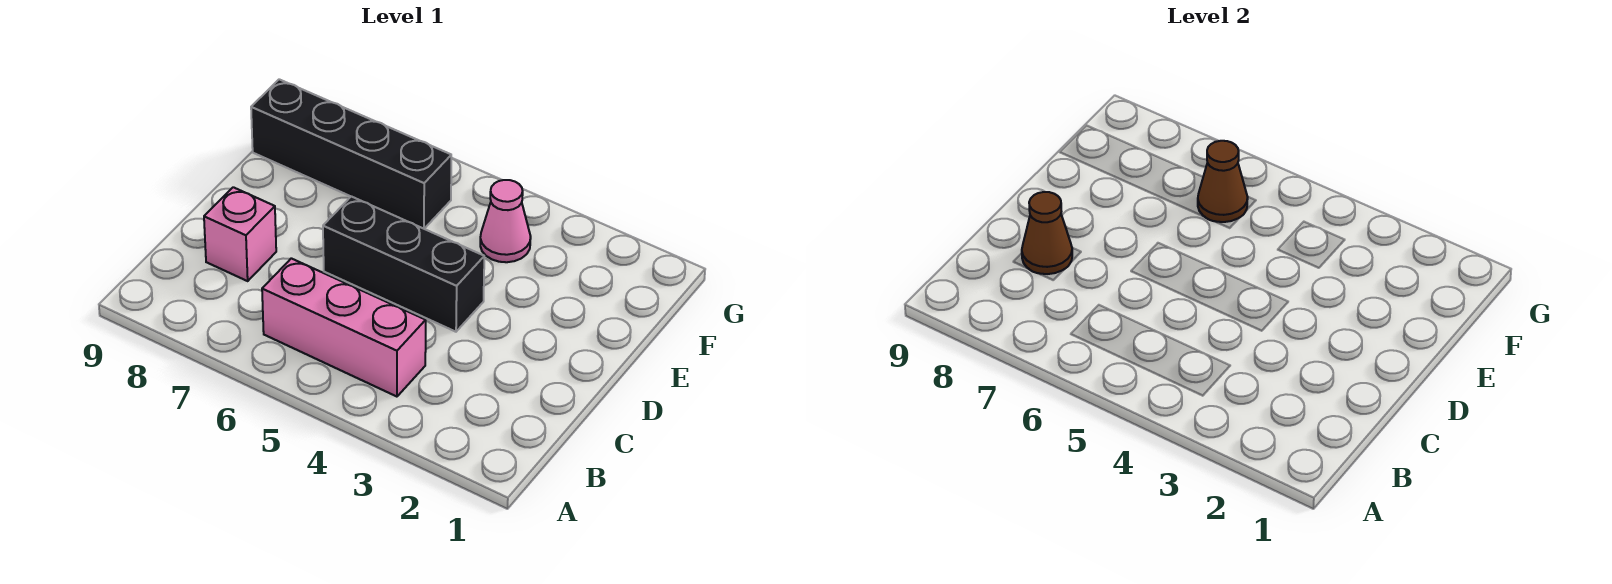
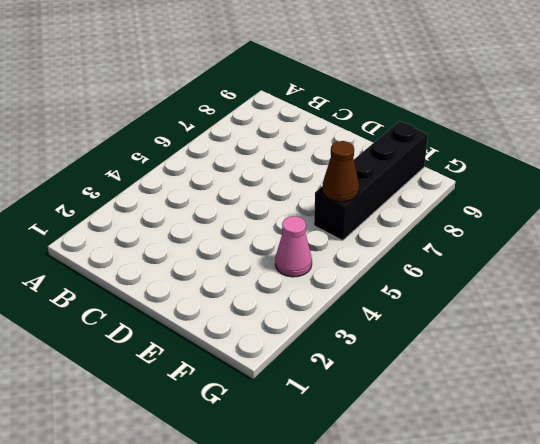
none -> pink brick B4:B6 level 1
none -> pink brick C8 level 1

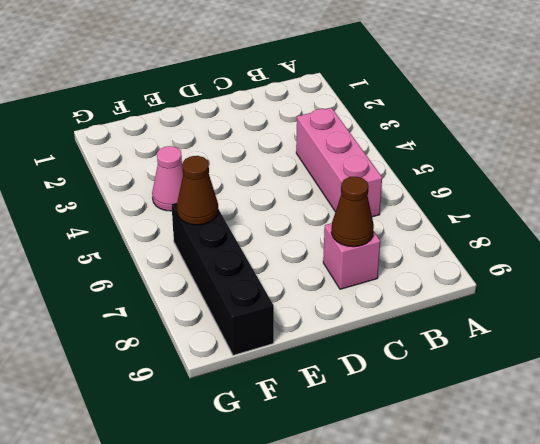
none -> black brick D4:D6 level 1

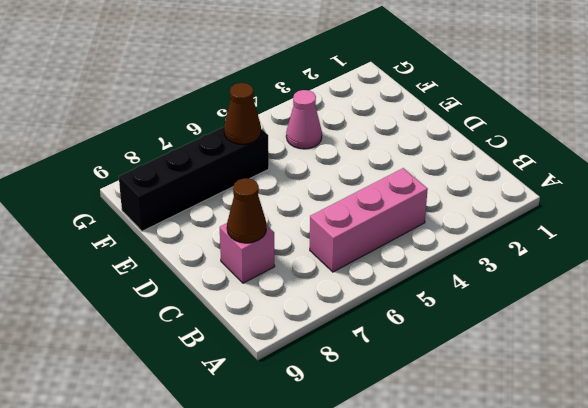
none -> black brick D4:D6 level 1

